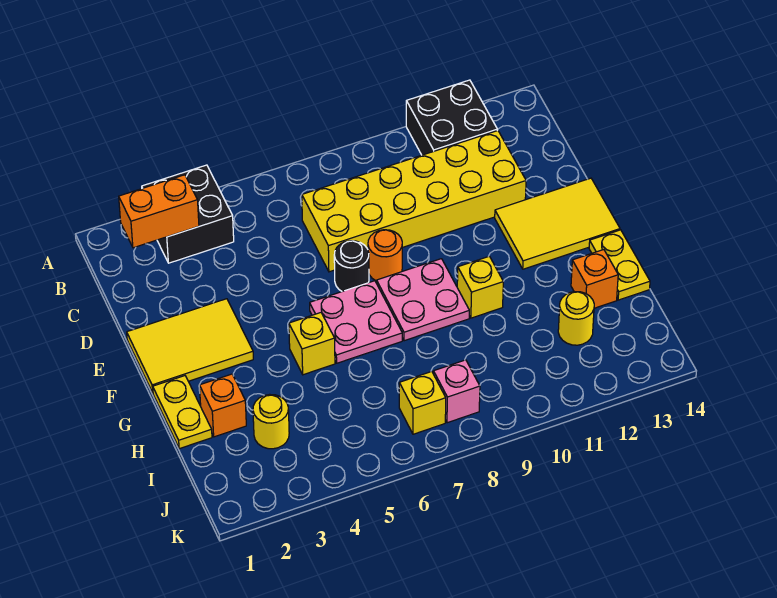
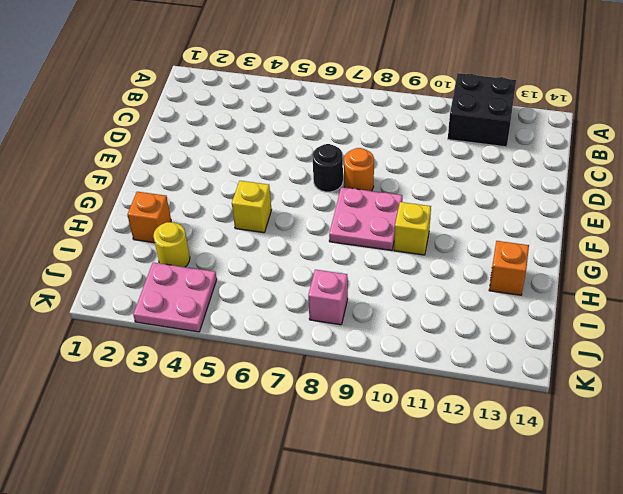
pink plate J3:K4 level 1 -> pink plate F6:G7 level 1
none -> black brick A3:B4 level 1
none -> yellow brick C7:D12 level 1
none -> yellow tile E1:F3 level 1

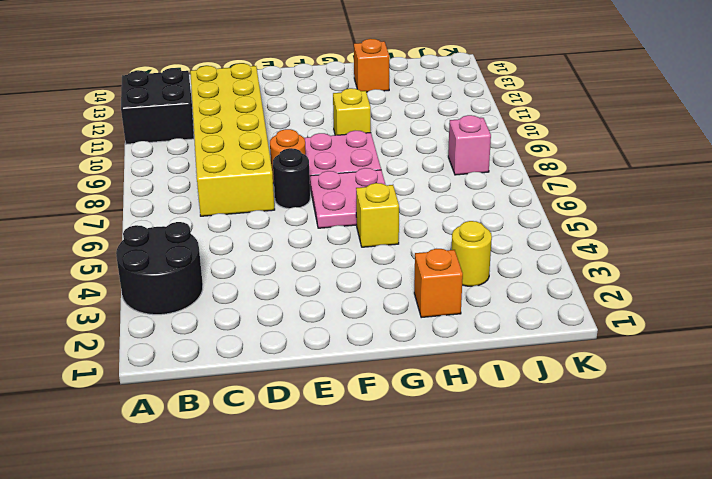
black round brick A3:B4 level 1 -> black brick A3:B4 level 1
none -> yellow tile E1:F3 level 1
none -> yellow tile E12:F14 level 1
none -> yellow plate G1:H1 level 1

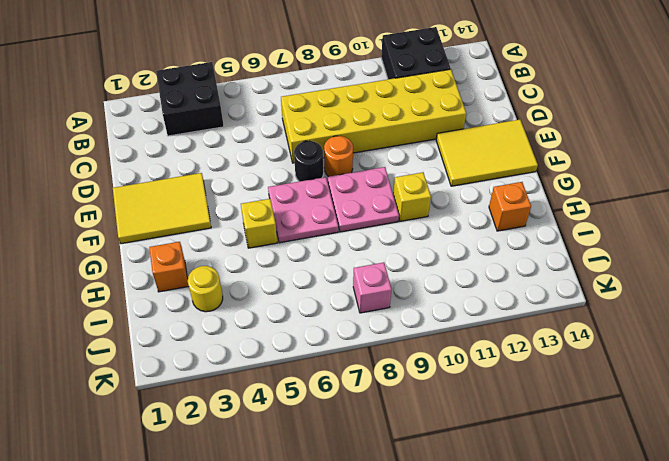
none -> yellow plate G1:H1 level 1
none -> yellow plate G14:H14 level 1
none -> yellow round brick I12 level 1

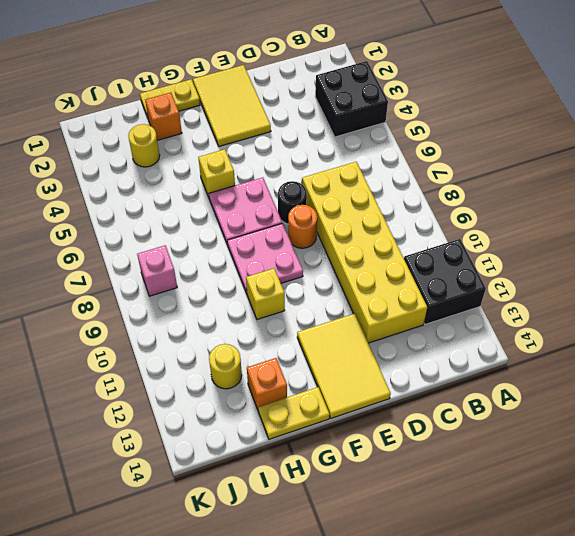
none -> yellow brick J7 level 1
none -> orange brick B2:B3 level 2

